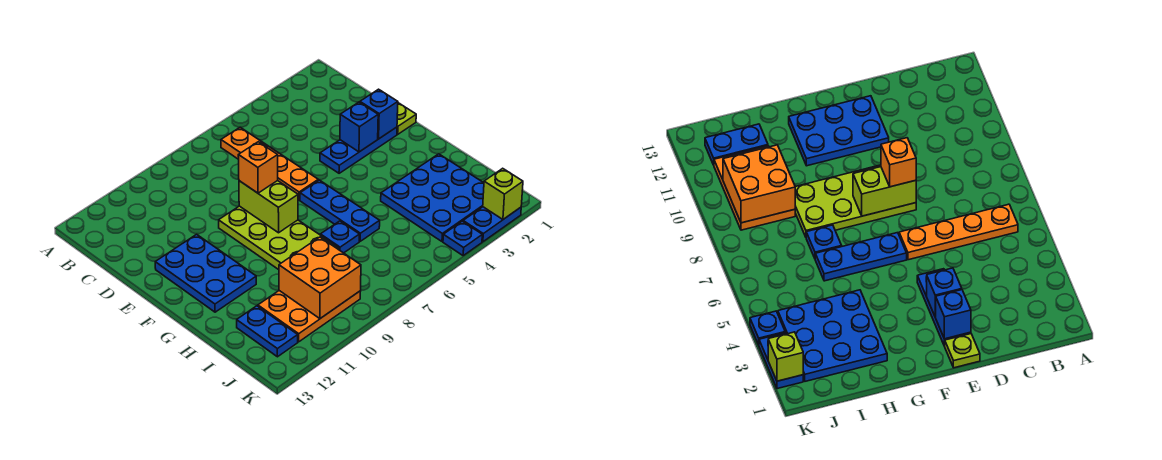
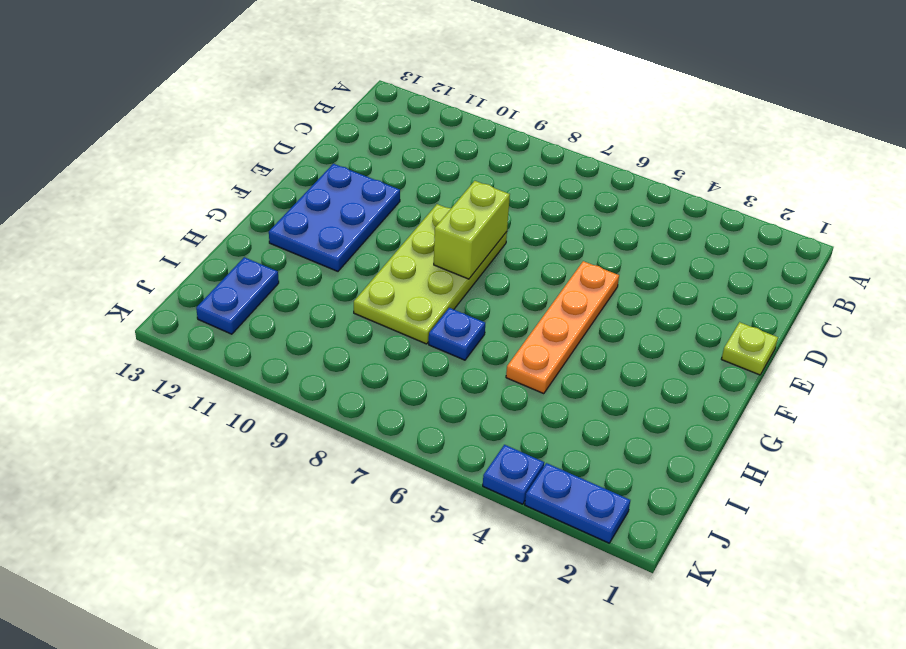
orange plate E5:H5 level 1 -> orange plate B6:E6 level 1
none -> blue plate E2:E4 level 1
none -> blue plate F6:H6 level 1
none -> blue plate H2:J4 level 1

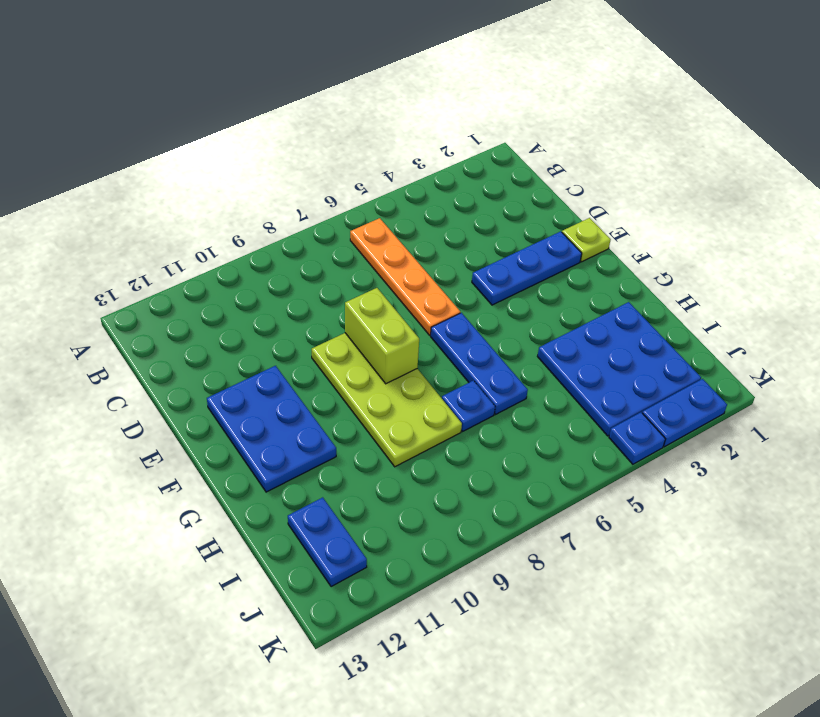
none -> orange plate I9:J11 level 1
none -> blue brick E2 level 2
none -> blue brick E3 level 2

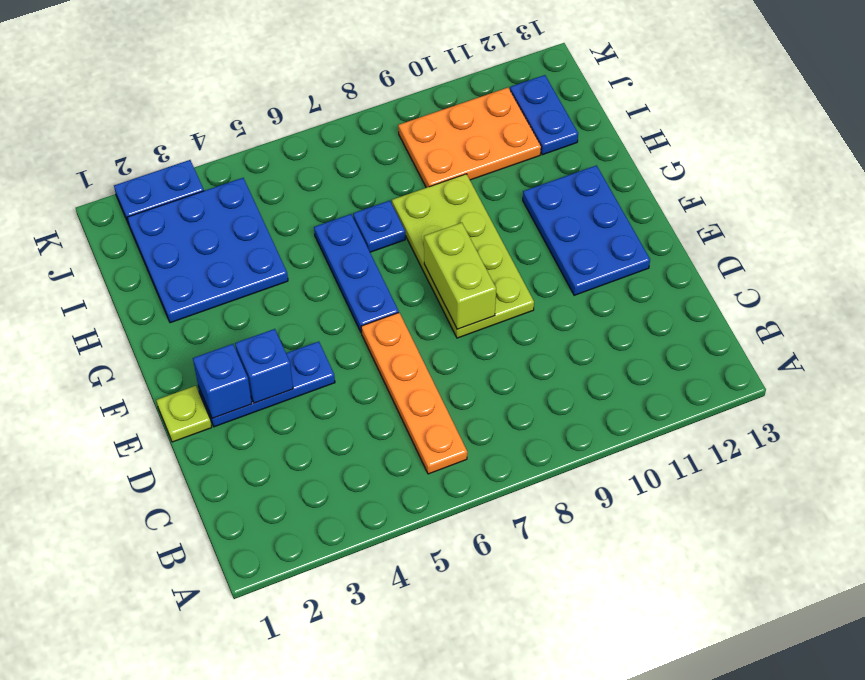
none -> blue plate K4 level 1
none -> orange brick I9:J10 level 2
none -> lime brick K2 level 2

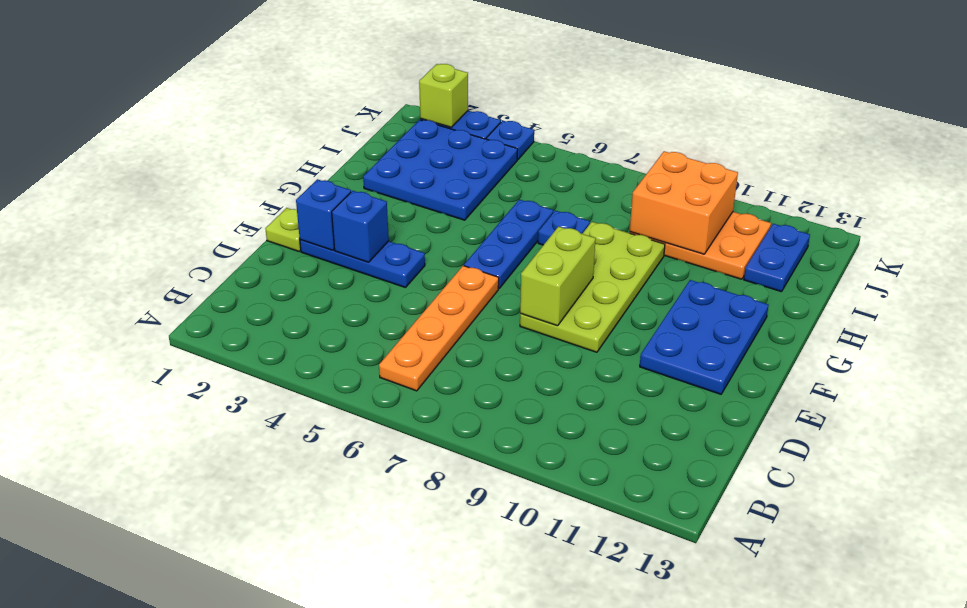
none -> orange brick E8 level 3

